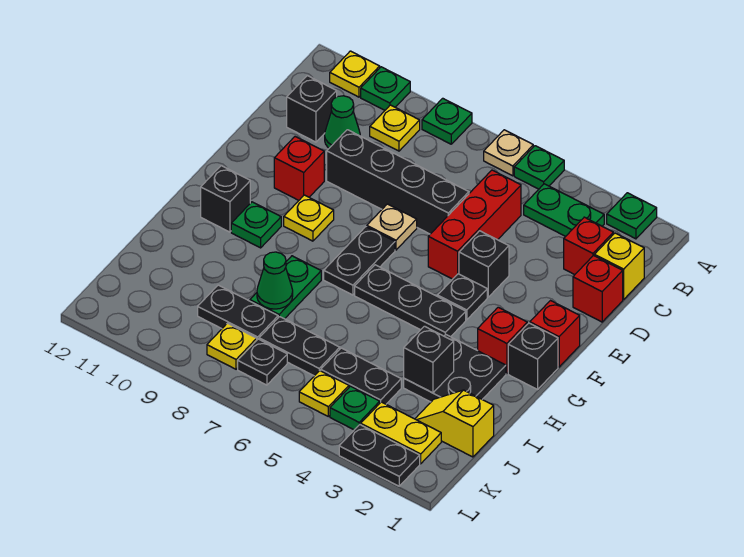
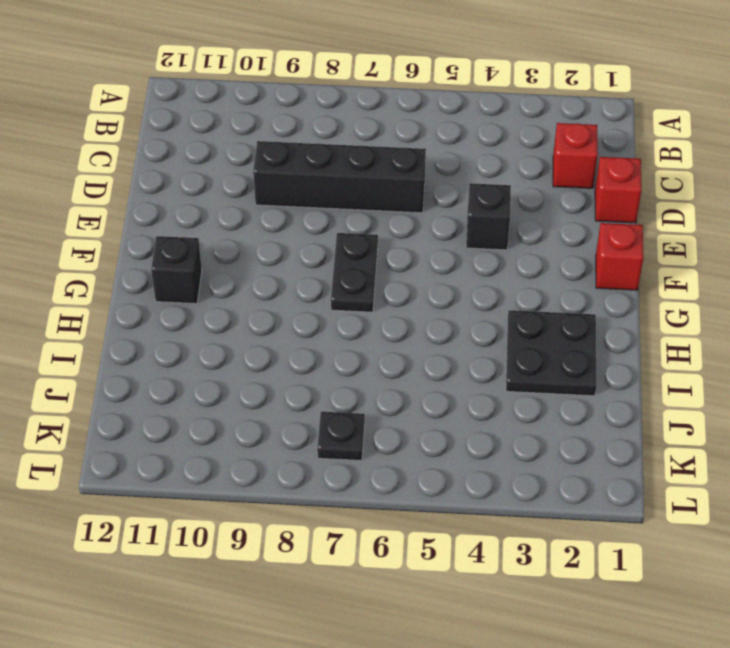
none -> green plate A2 level 1
none -> green plate A5 level 1
none -> tan plate A6 level 1
none -> green plate A8 level 1

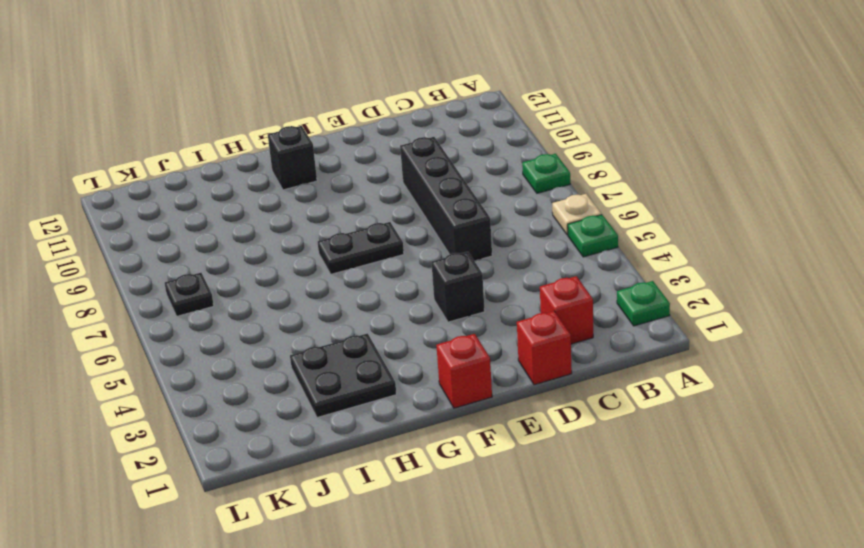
none -> green plate A10 level 1
none -> yellow plate A11 level 1
none -> green plate B3:B4 level 1
none -> yellow plate B9 level 1

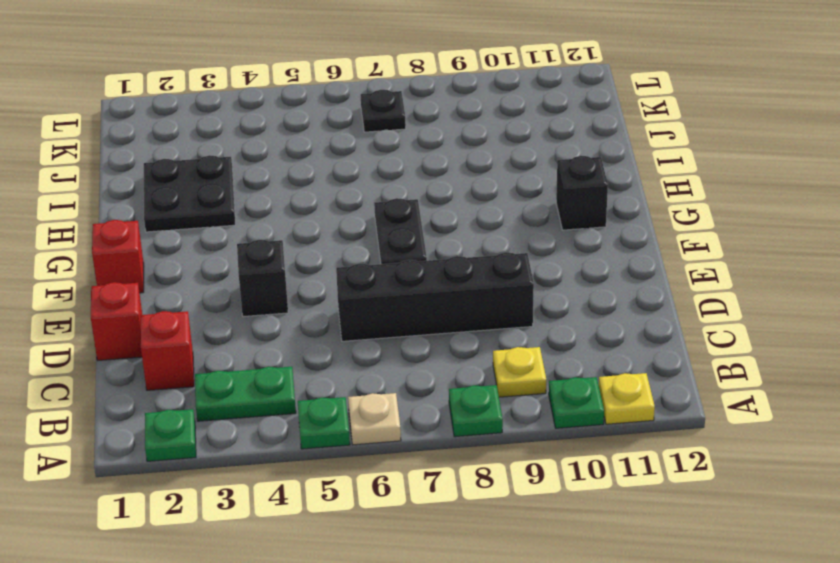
none -> yellow brick C1 level 1
none -> red brick C5:E5 level 1
none -> green cone C10 level 1
none -> black brick C11 level 1

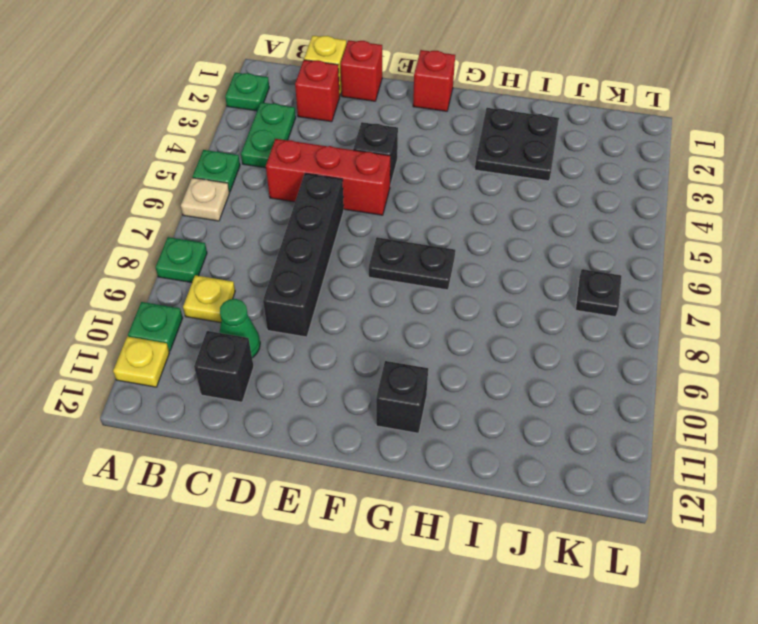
none -> tan plate E7 level 1
none -> red brick E10 level 1
none -> black plate F4 level 1
none -> yellow plate F9 level 1

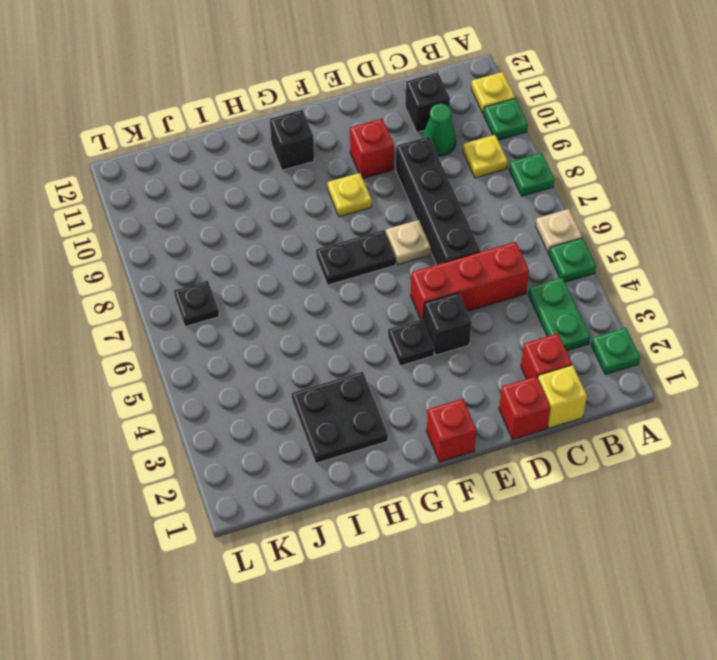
none -> black brick G1 level 1
none -> red brick G2 level 1
none -> black plate G4:G6 level 1
none -> green plate G10 level 1

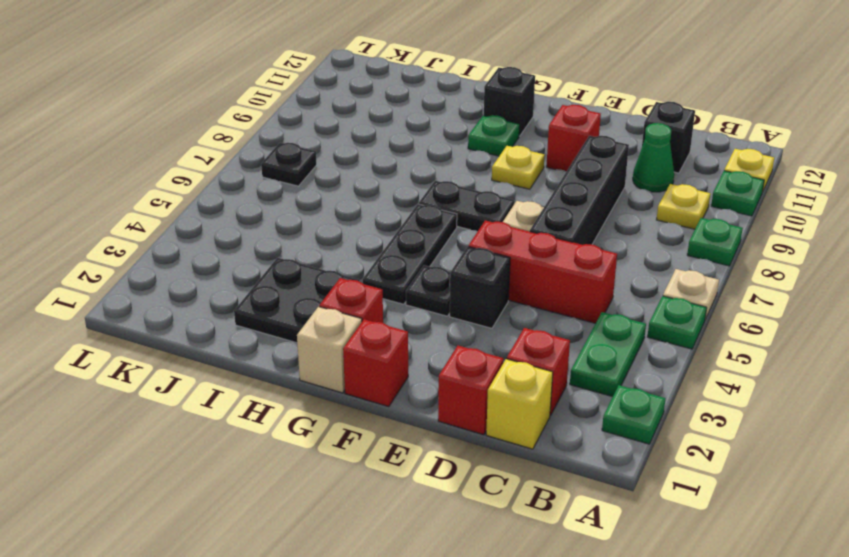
tan brick G1 level 1 -> black brick G1 level 1
none -> green plate H8:I8 level 1
none -> yellow slope J1:J2 level 1 top 1
none -> black plate J4:J5 level 1
none -> black plate J6:J7 level 1

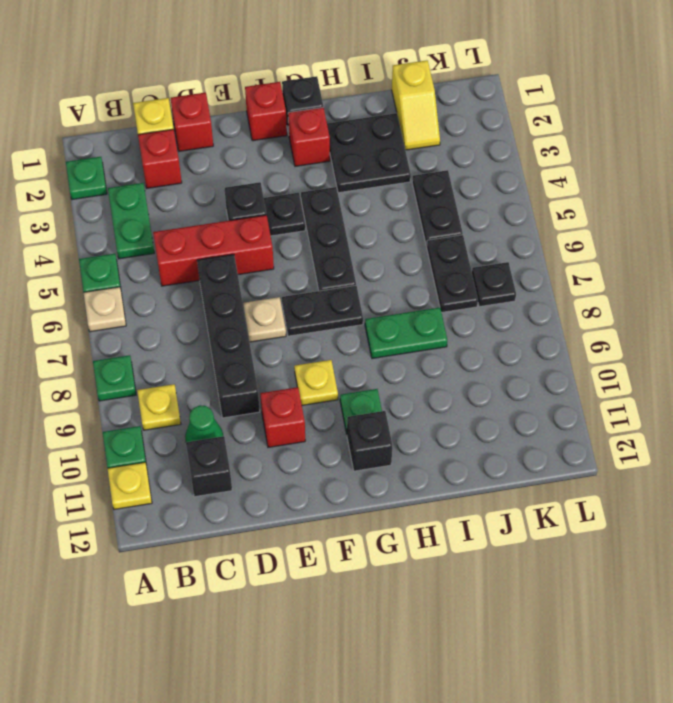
none -> black plate J8:J9 level 1
none -> yellow plate K2:K3 level 1
none -> green plate K4 level 1
none -> yellow plate K5 level 1

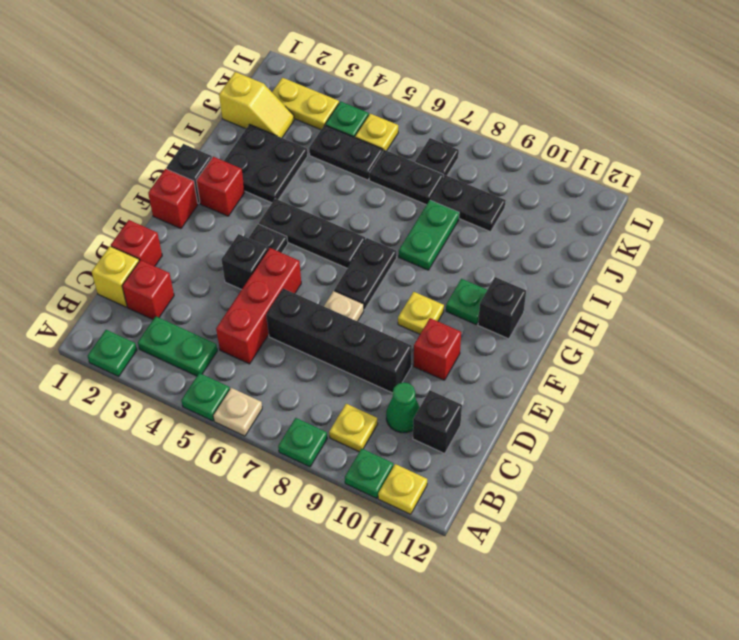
none -> yellow plate K8 level 1
none -> black plate L2:L3 level 1
none -> black brick I3 level 2
none -> green cone I8 level 2

